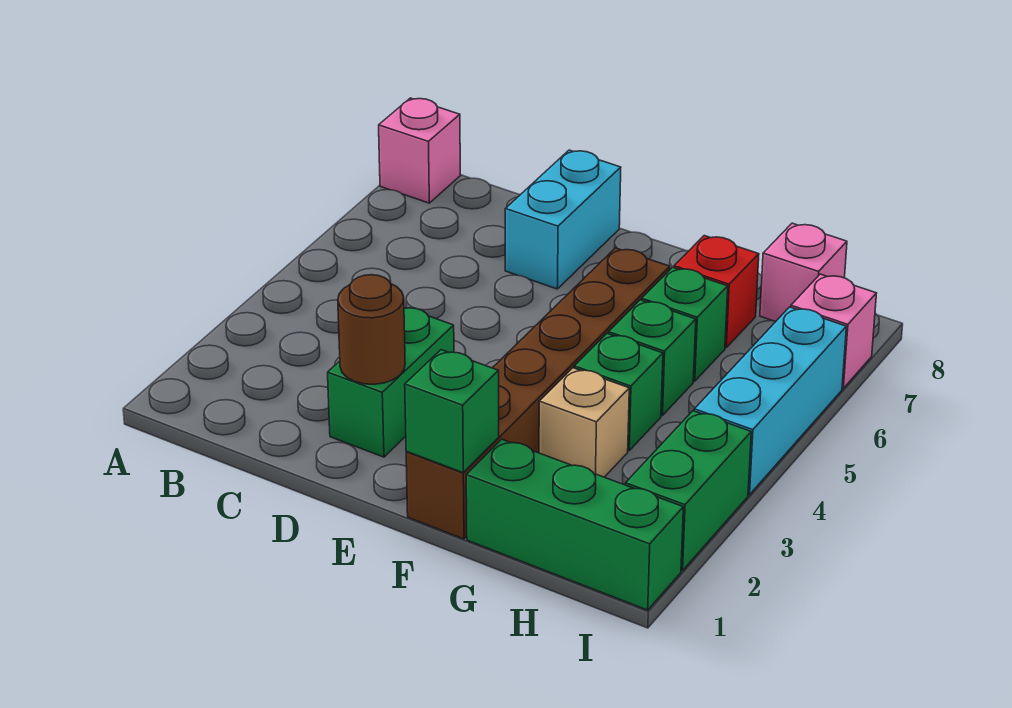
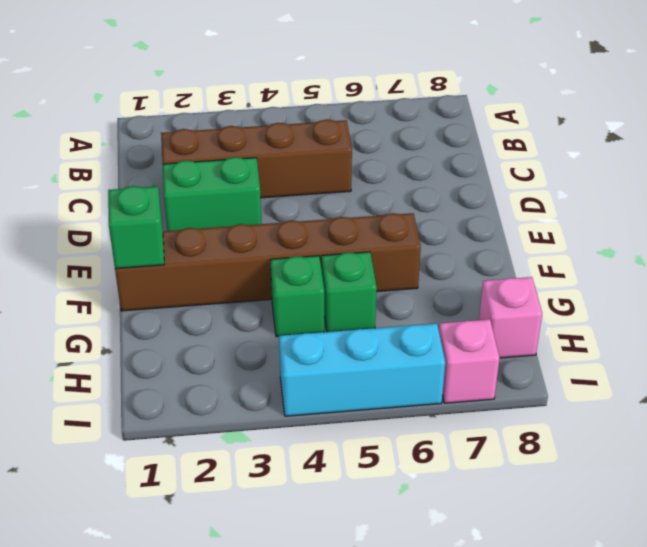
brown brick C2:C5 level 1 -> none
none -> pink brick A8 level 1
none -> cyan brick D7:D8 level 1
none -> green brick G1:I1 level 1

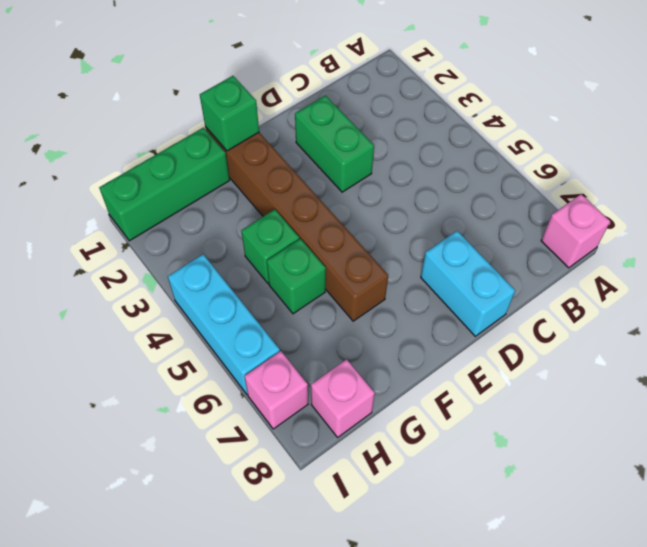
none -> tan brick G3 level 1
none -> green brick G6 level 1
none -> red brick G7 level 1

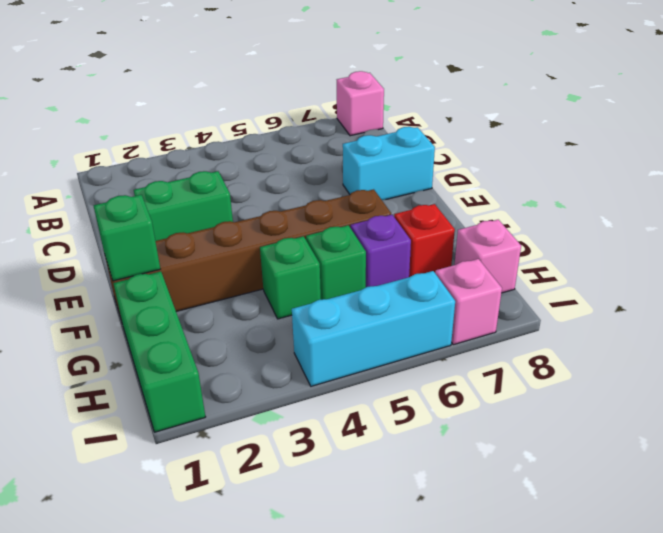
purple brick G6 level 1 -> green brick G6 level 1
none -> tan brick G3 level 1
none -> green brick I2:I3 level 1
none -> brown round brick D2 level 2

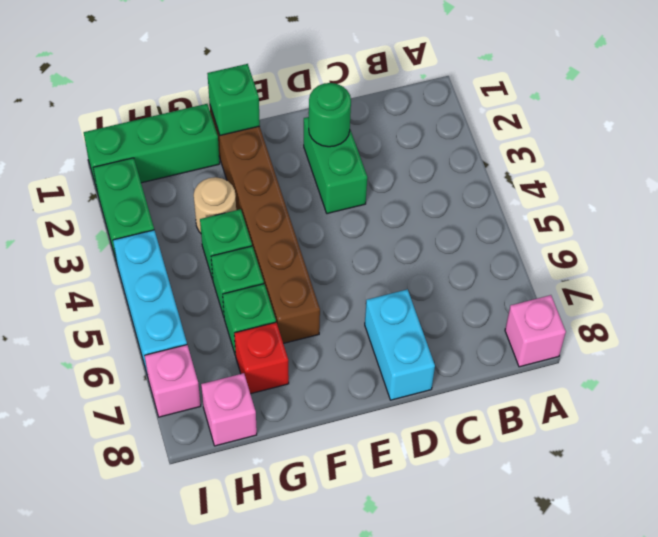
green round brick D2 level 2 -> brown round brick D2 level 2
tan round brick G3 level 1 -> tan brick G3 level 1

